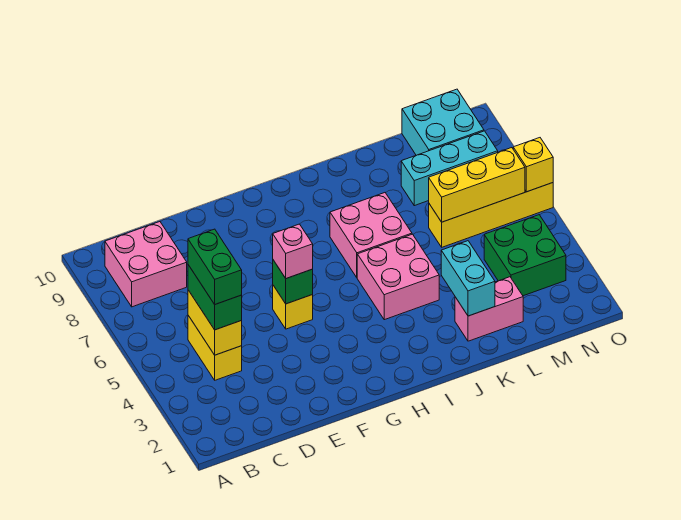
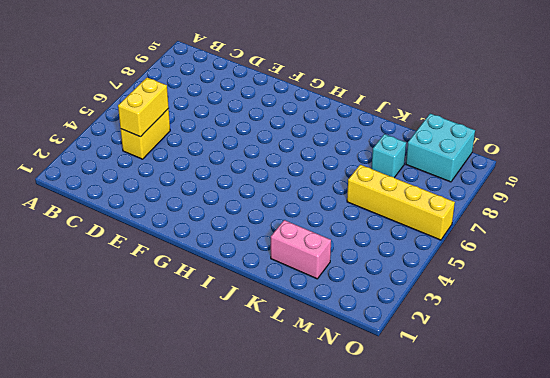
cyan brick L8 level 1 -> cyan brick L8:N8 level 1
none -> pink brick B8:C9 level 1
none -> yellow brick F5 level 1
none -> pink brick I4:J5 level 1

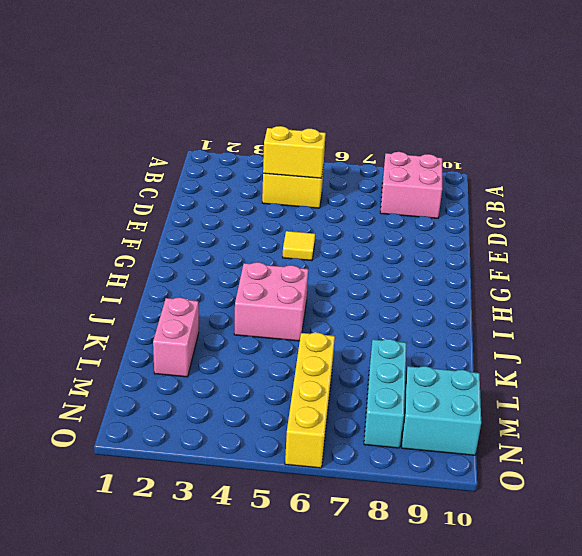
yellow tile F5 level 1 -> yellow brick F5 level 1
none -> pink brick I6:J7 level 1
none -> green brick M3:N4 level 1
none -> green brick F5 level 2

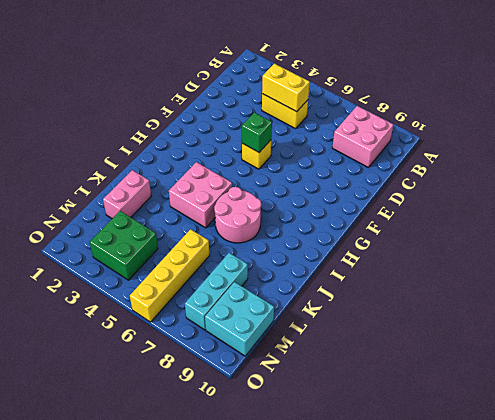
pink round brick I6:J7 level 1 -> pink brick I6:J7 level 1
none -> cyan brick K2:K3 level 2
none -> yellow brick L6:N6 level 2
none -> yellow brick O6 level 2

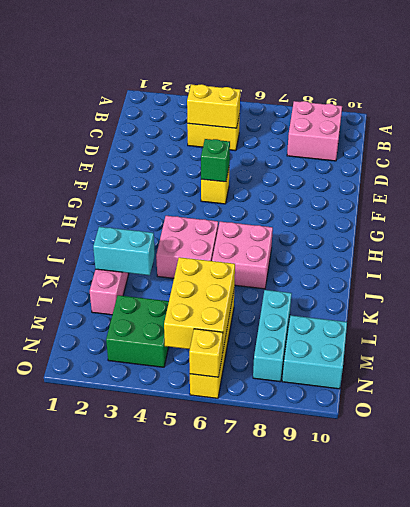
yellow brick L5:N6 level 2 -> yellow brick L6:N6 level 2
none -> green brick C4:C5 level 3
none -> pink brick F5 level 3
none -> green brick C4:C5 level 4

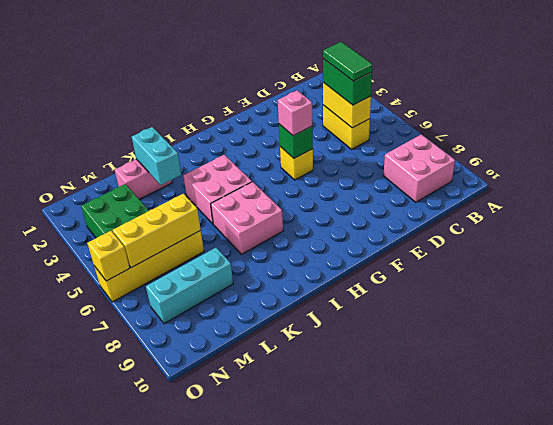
green tile C4:C5 level 4 -> green brick C4:C5 level 4
none -> cyan brick M9:N10 level 1

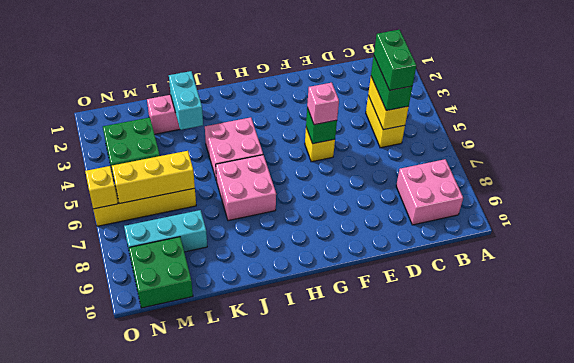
green brick M9:N10 level 1 -> cyan brick M9:N10 level 1

